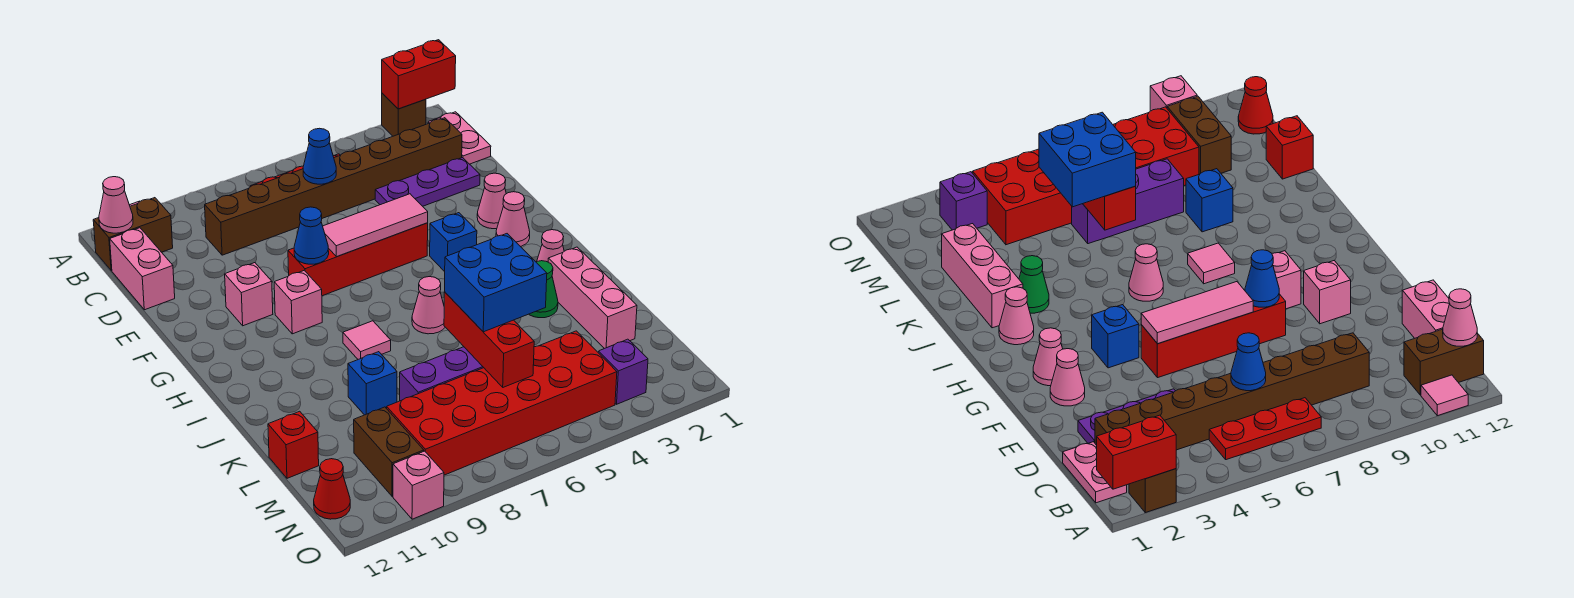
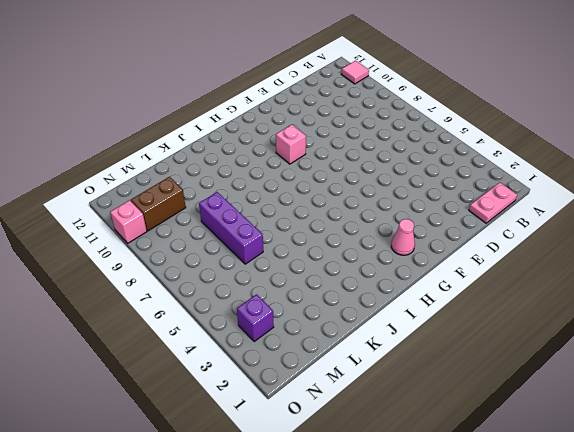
none -> brown brick A2 level 1
none -> red plate B5:B7 level 1
none -> brown brick B11:B12 level 1
none -> brown brick C2:C9 level 1

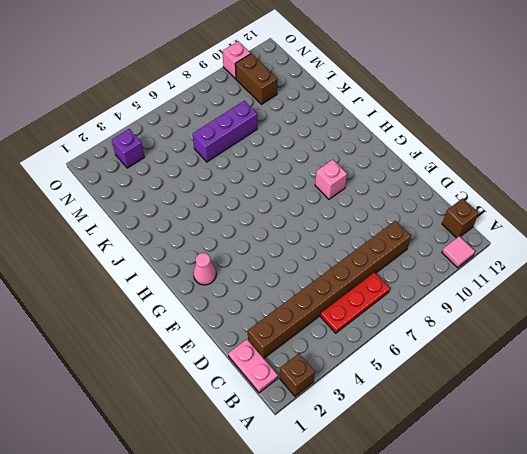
brown brick B12 level 1 -> brown brick B11:B12 level 1
none -> pink brick C12:D12 level 1
none -> purple plate D2:D4 level 1
none -> pink cone F2 level 1
none -> red brick F5:F8 level 1

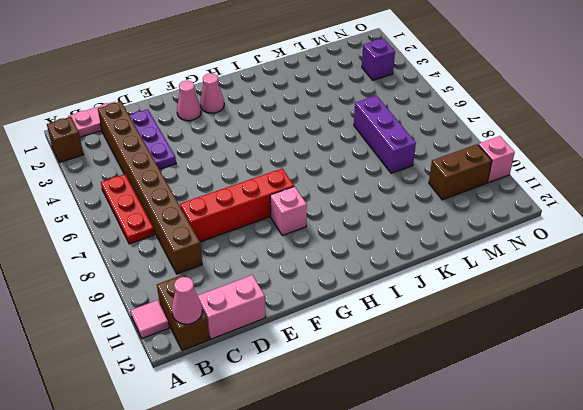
red brick D8:G8 level 1 -> red brick F5:F8 level 1
none -> pink brick F10 level 1
none -> blue brick G4 level 1
none -> pink cone I2 level 1
none -> pink cone I6 level 1

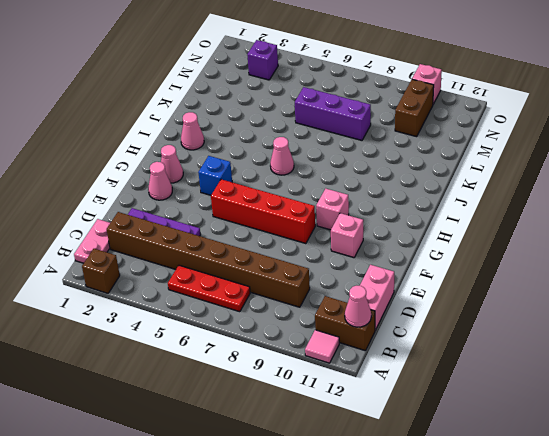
none -> pink tile I8 level 1
none -> pink brick J2:L2 level 1
none -> green cone J3 level 1
none -> blue brick K9 level 1

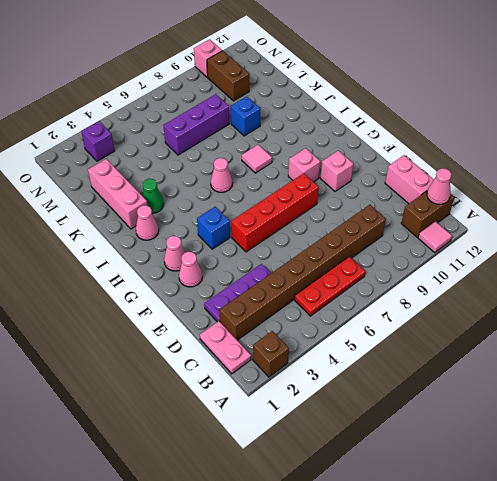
none -> red brick L12 level 1
none -> red brick M4:N9 level 1
none -> red cone N12 level 1
none -> red brick A1:A2 level 2

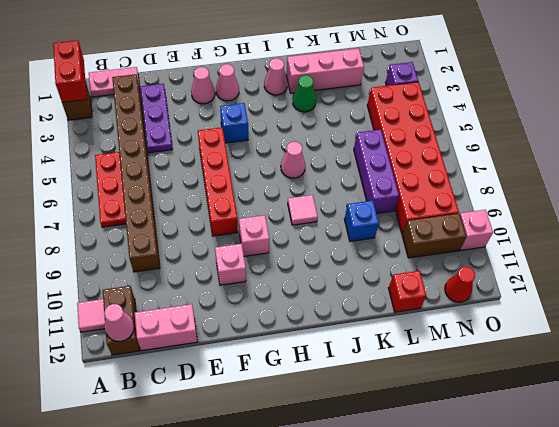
none -> blue cone C6 level 2
none -> pink tile F5:F7 level 2
none -> blue cone F8 level 2
none -> red brick K6:M6 level 2

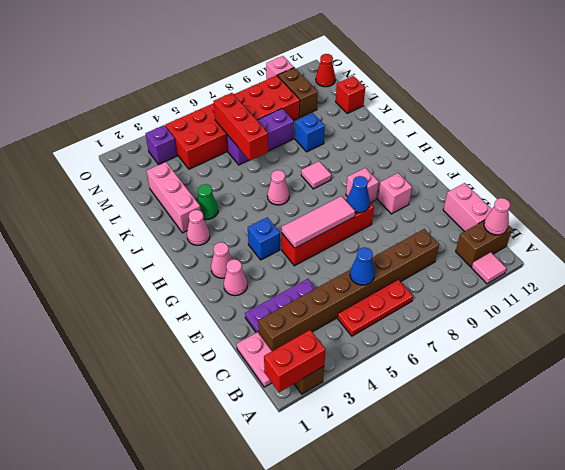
none -> blue brick K5:L6 level 3

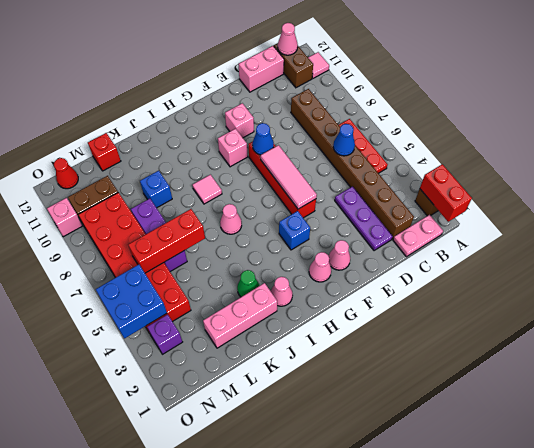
blue brick N4:O5 level 2 -> blue brick K5:L6 level 3

